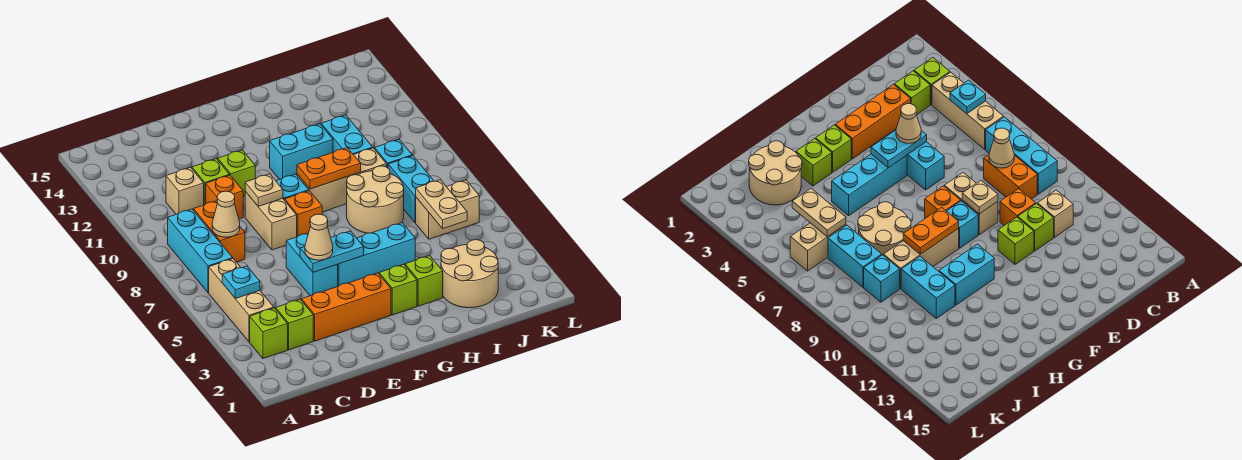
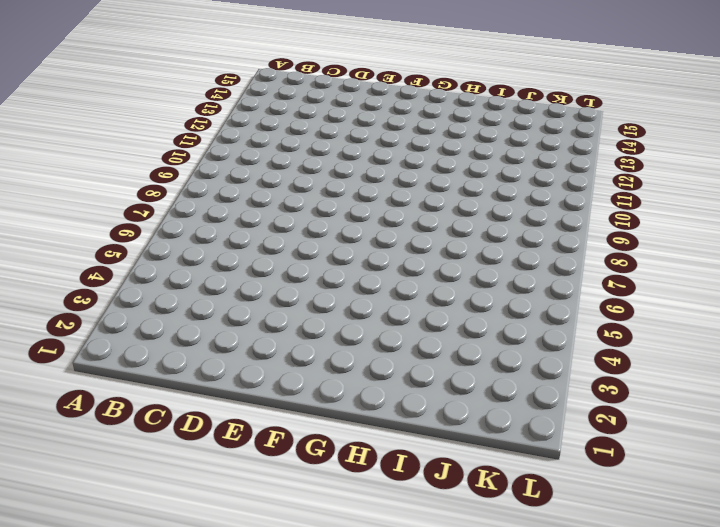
none -> lime brick B3 level 1
none -> tan brick B4:B6 level 1
none -> cyan brick B7:B9 level 1
none -> lime brick C3 level 1

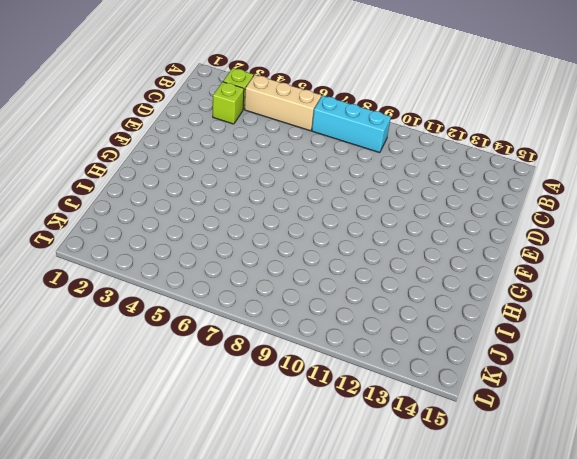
none -> orange brick C8:C9 level 1
none -> tan brick C11 level 1
none -> orange brick D3:F3 level 1
none -> orange brick D10 level 1

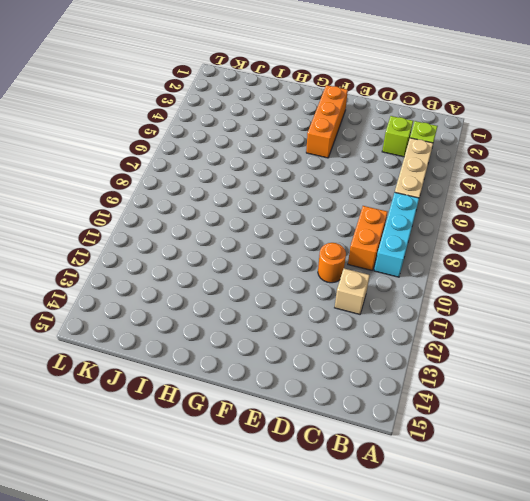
orange round brick D10 level 1 -> orange brick D10 level 1
orange brick F2:F4 level 1 -> orange brick D3:F3 level 1
none -> lime brick D11 level 1
none -> cyan brick E5:E6 level 1
none -> tan brick E8:E9 level 1
none -> lime brick E11 level 1

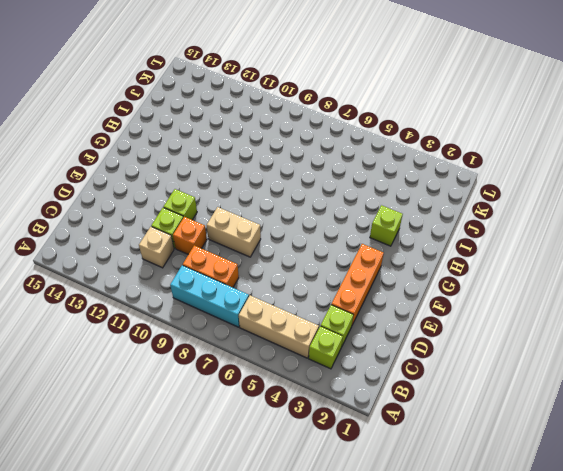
none -> cyan brick E5:E6 level 1
none -> cyan brick F5:H5 level 1
none -> orange brick F8 level 1
none -> cyan brick F9 level 1

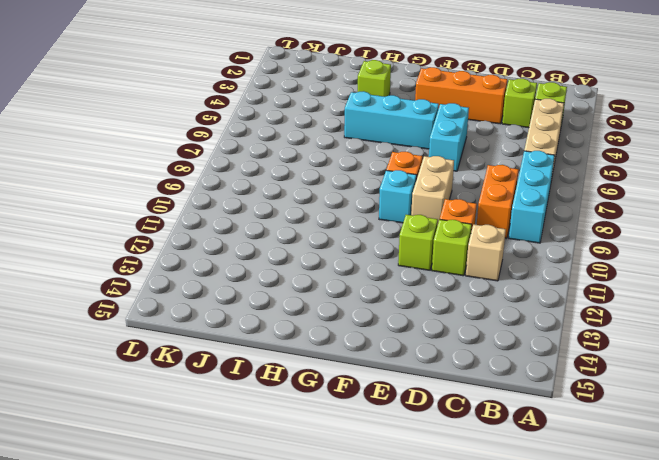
none -> lime brick G3 level 1
none -> tan brick G9:I9 level 1
none -> cyan brick G11:H11 level 1
none -> tan round brick H7:I8 level 1

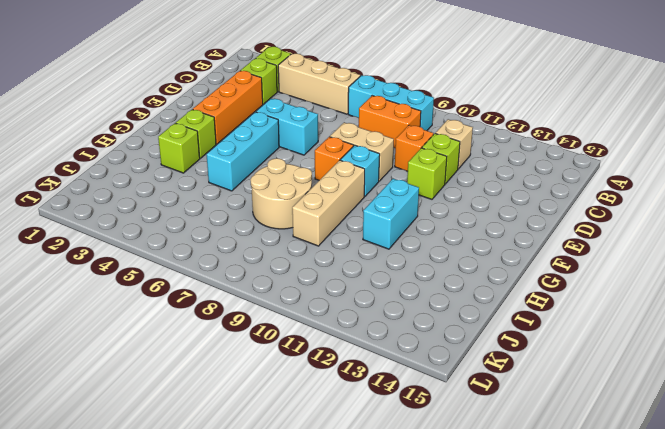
none -> tan round brick I2:J3 level 1
none -> cyan brick I10:I11 level 1
none -> tan brick J6:K6 level 1
none -> cyan brick J7:J8 level 1

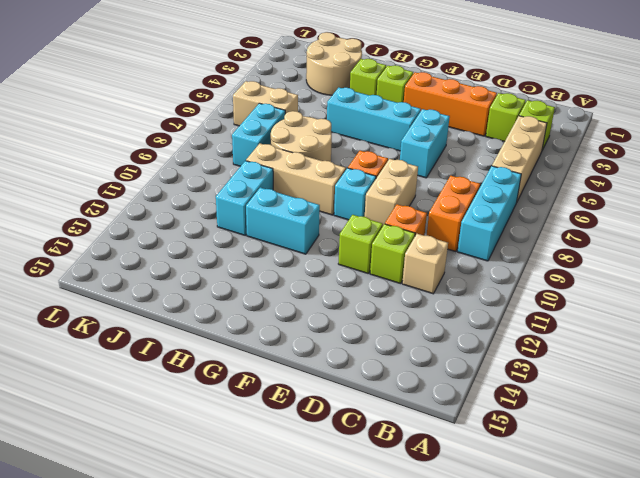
none -> cyan brick J9 level 1
none -> cyan plate B5 level 2
none -> tan cone C8 level 2
none -> cyan plate E5:F5 level 2

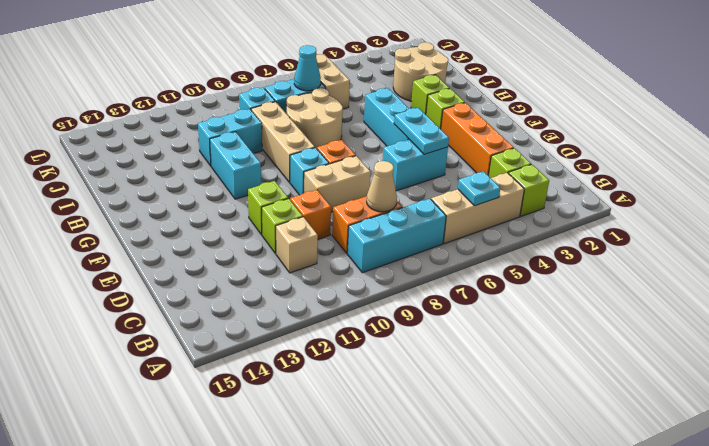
cyan cone J7 level 2 -> none
none -> tan plate E9 level 2
none -> orange plate G9:H9 level 2
none -> tan plate J5:J6 level 2
none -> tan cone E5 level 3

